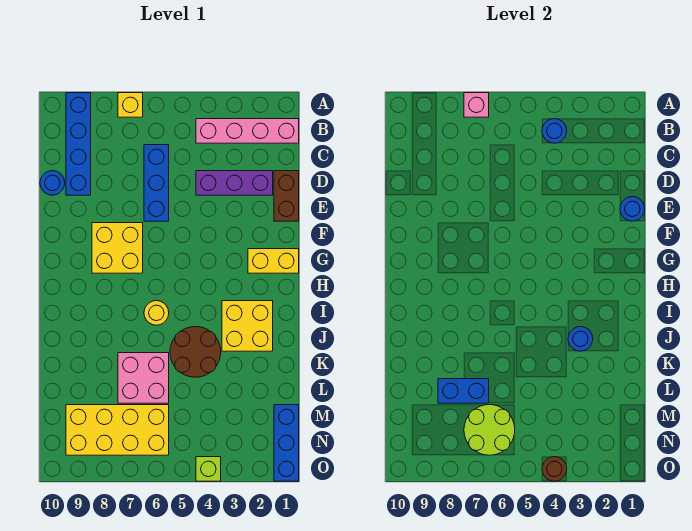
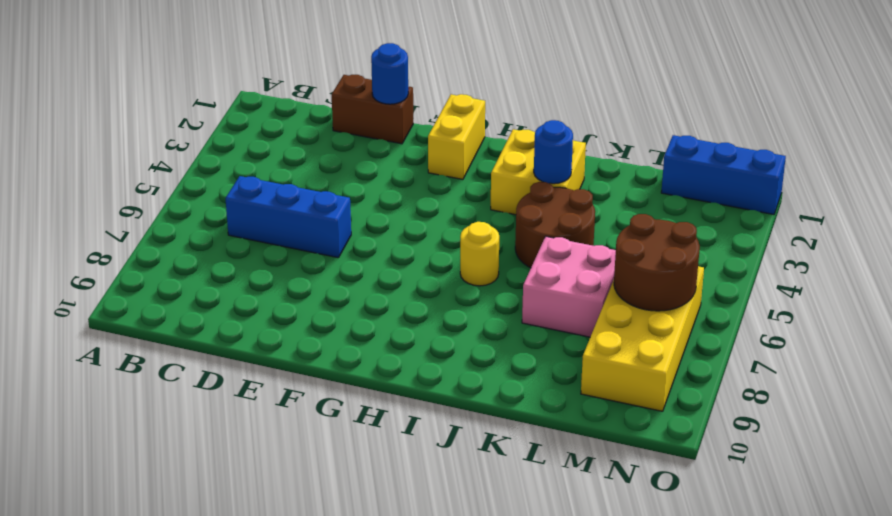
brown round brick M6:N7 level 2 -> lime round brick M6:N7 level 2
none -> yellow brick A7 level 1
none -> blue brick A9:D9 level 1
none -> pink brick B1:B4 level 1

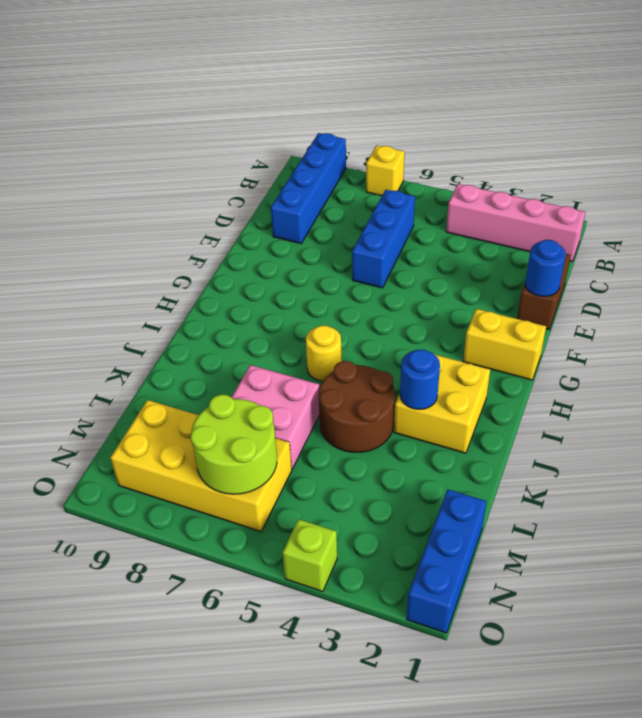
none -> purple brick D2:D4 level 1
none -> blue round brick D10 level 1
none -> yellow brick F7:G8 level 1

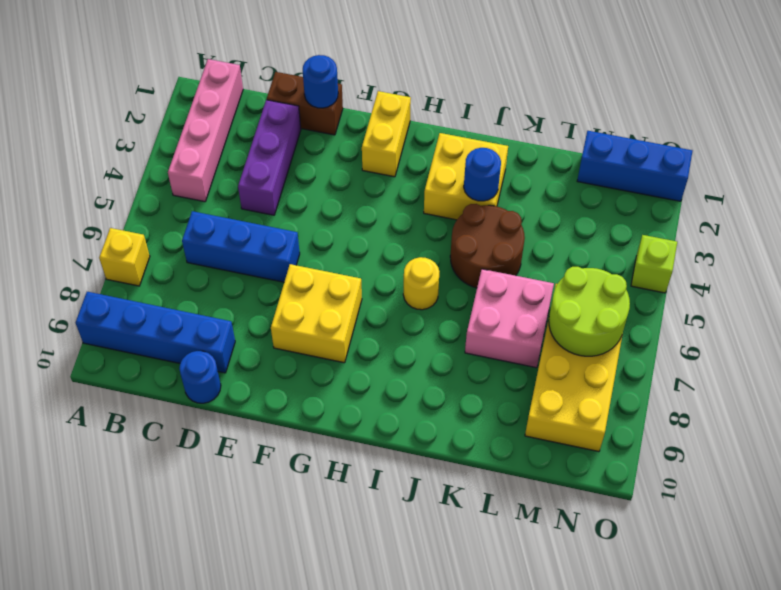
none -> pink brick A7 level 2
none -> blue round brick B4 level 2
none -> blue brick L7:L8 level 2

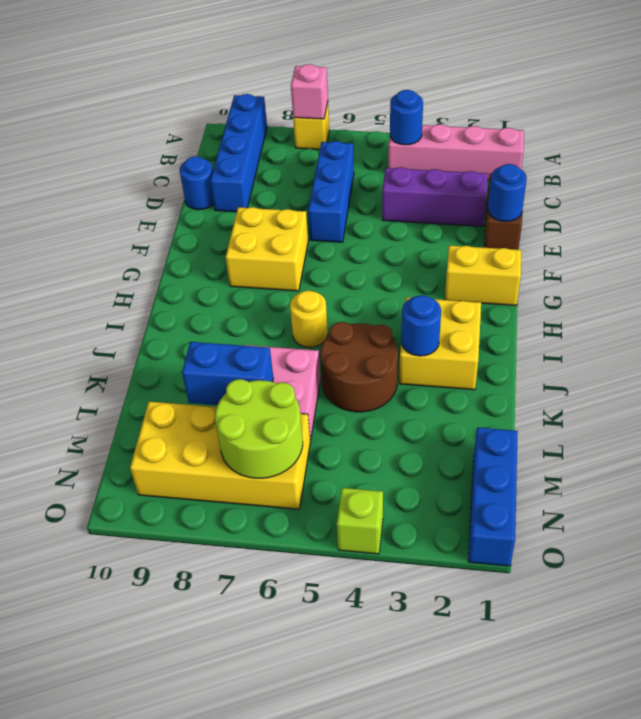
none -> brown round brick O4 level 2

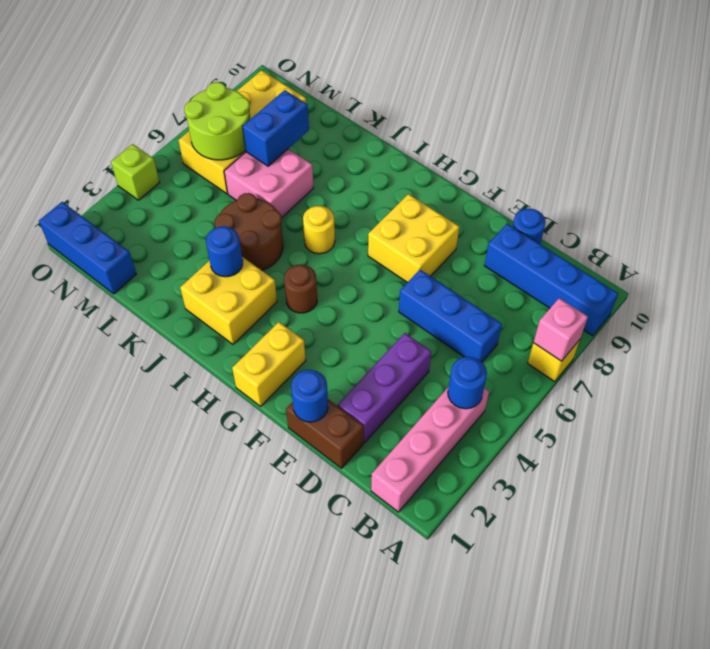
brown round brick H4 level 1 -> brown round brick O4 level 2

